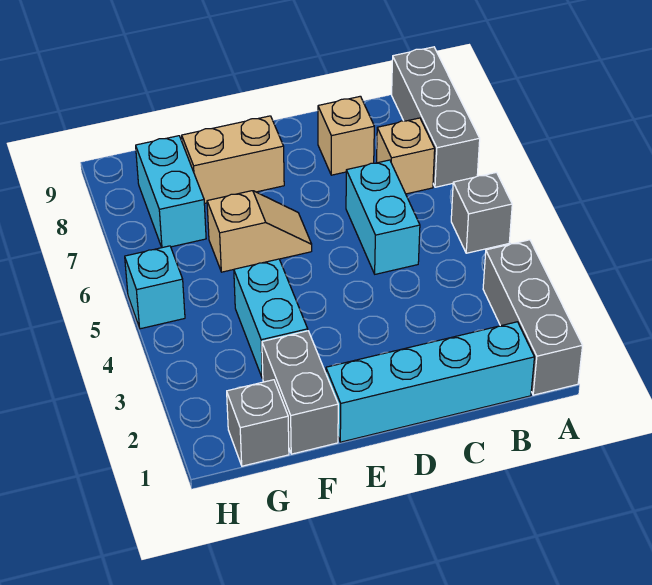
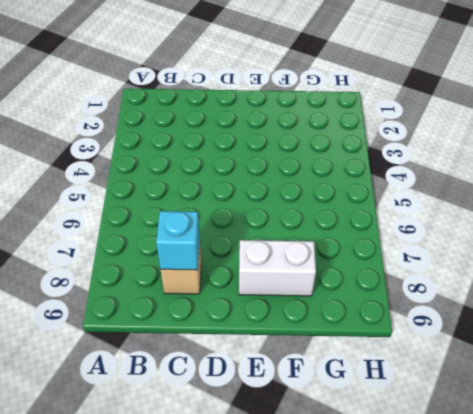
cyan brick C8 level 2 -> cyan brick H5 level 1
white brick E8:F8 level 1 -> tan brick E8:F8 level 1
none -> grey brick A1:A3 level 1
none -> grey brick A5 level 1
none -> grey brick A7:A9 level 1

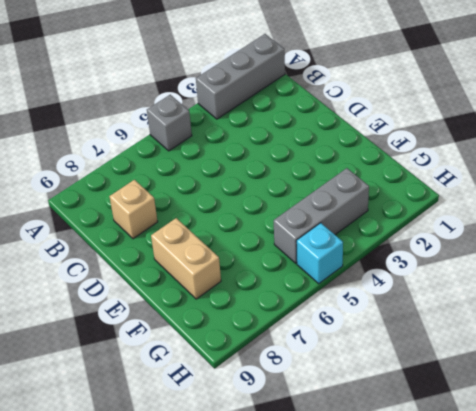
grey brick G3:G5 level 1 -> grey brick A7:A9 level 1
none -> cyan brick B1:E1 level 1
none -> tan brick B7 level 1
none -> cyan brick C5:C6 level 1

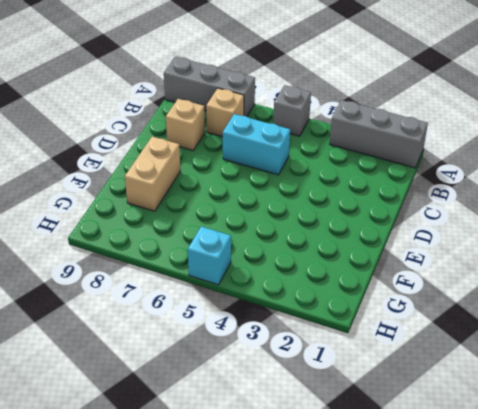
none -> cyan brick B1:E1 level 1
none -> tan slope E6:F6 level 1 top F
none -> grey brick F1:F2 level 1

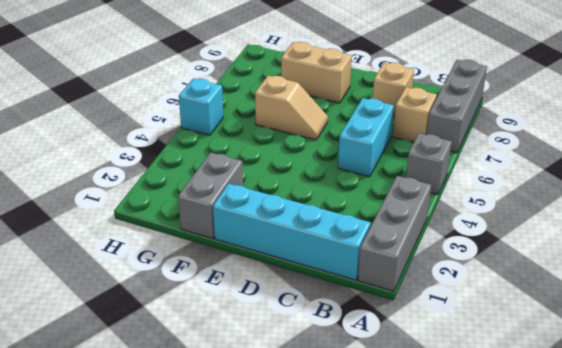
none -> cyan brick F3:F4 level 1
none -> grey brick G1 level 1
none -> cyan brick G7:G8 level 1

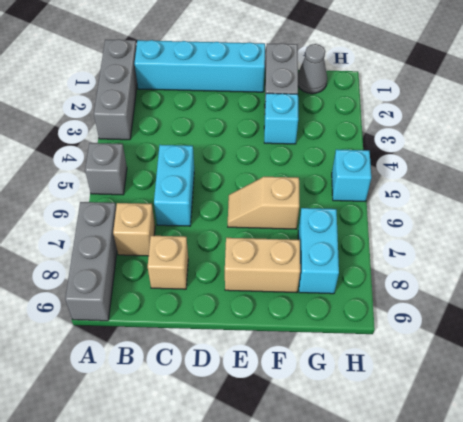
cyan brick F3 level 1 -> cyan brick F3:F4 level 1
grey cone G1 level 1 -> grey brick G1 level 1

